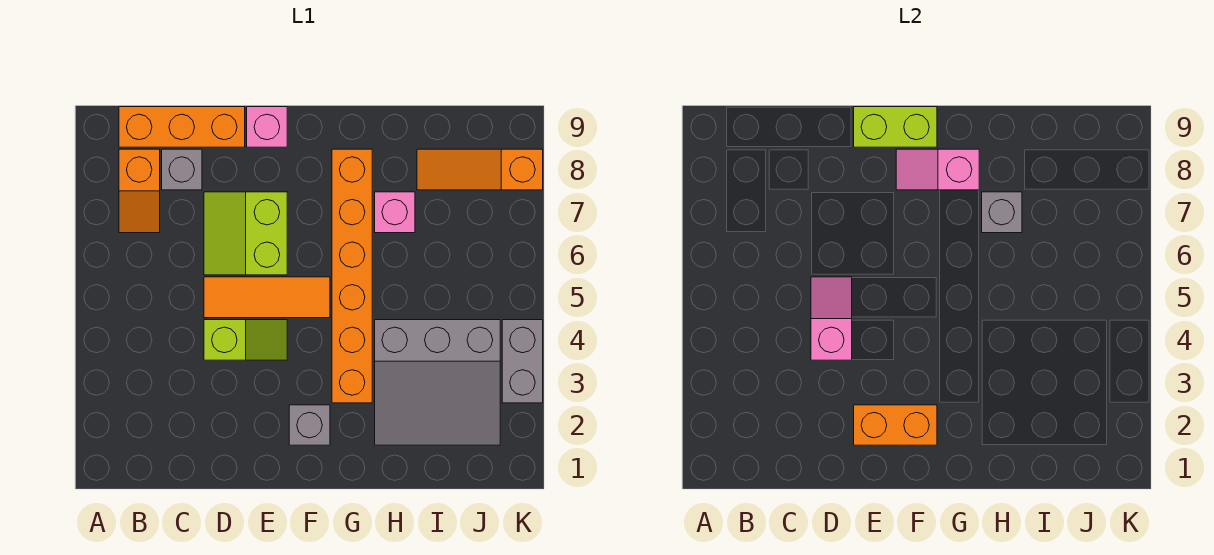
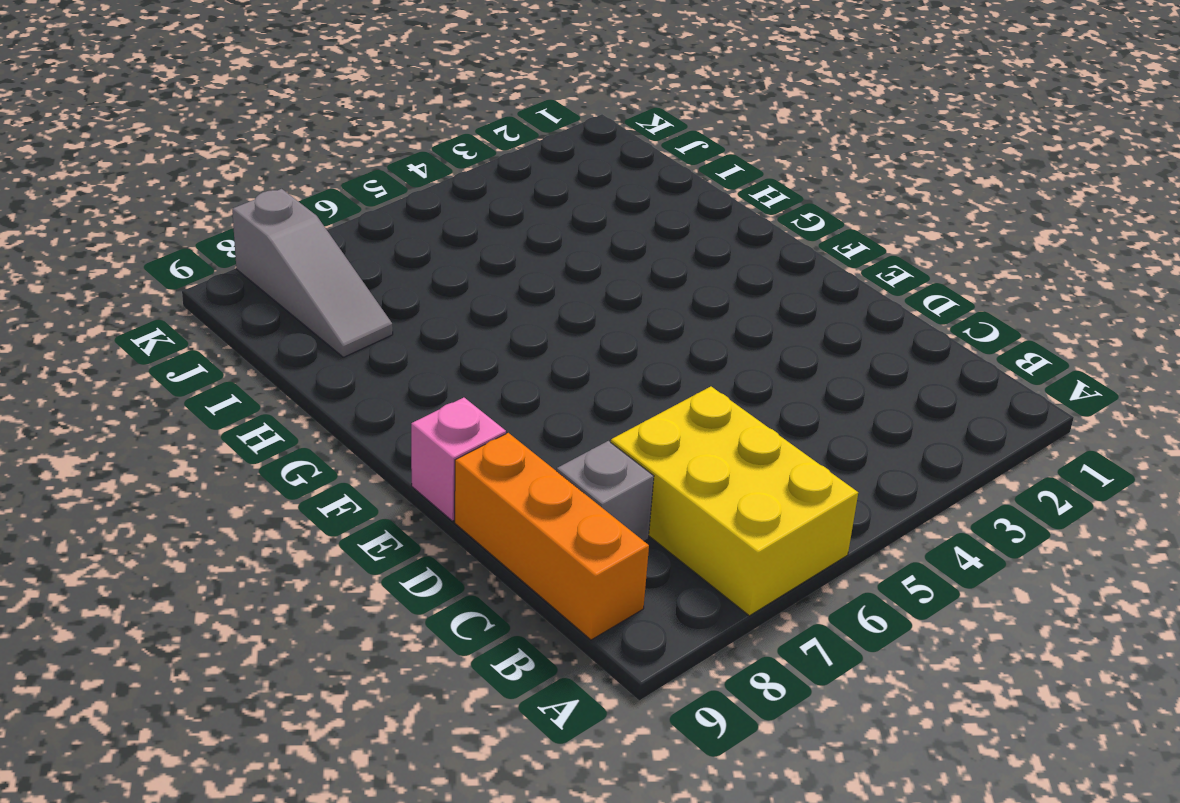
yellow brick A6:C7 level 1 -> orange slope B7:B8 level 1 top 8
grey slope I8:K8 level 1 top K -> orange slope I8:K8 level 1 top K
none -> lime slope D4:E4 level 1 top D
none -> orange tile D5:F5 level 1
none -> lime slope D6:E7 level 1 top E

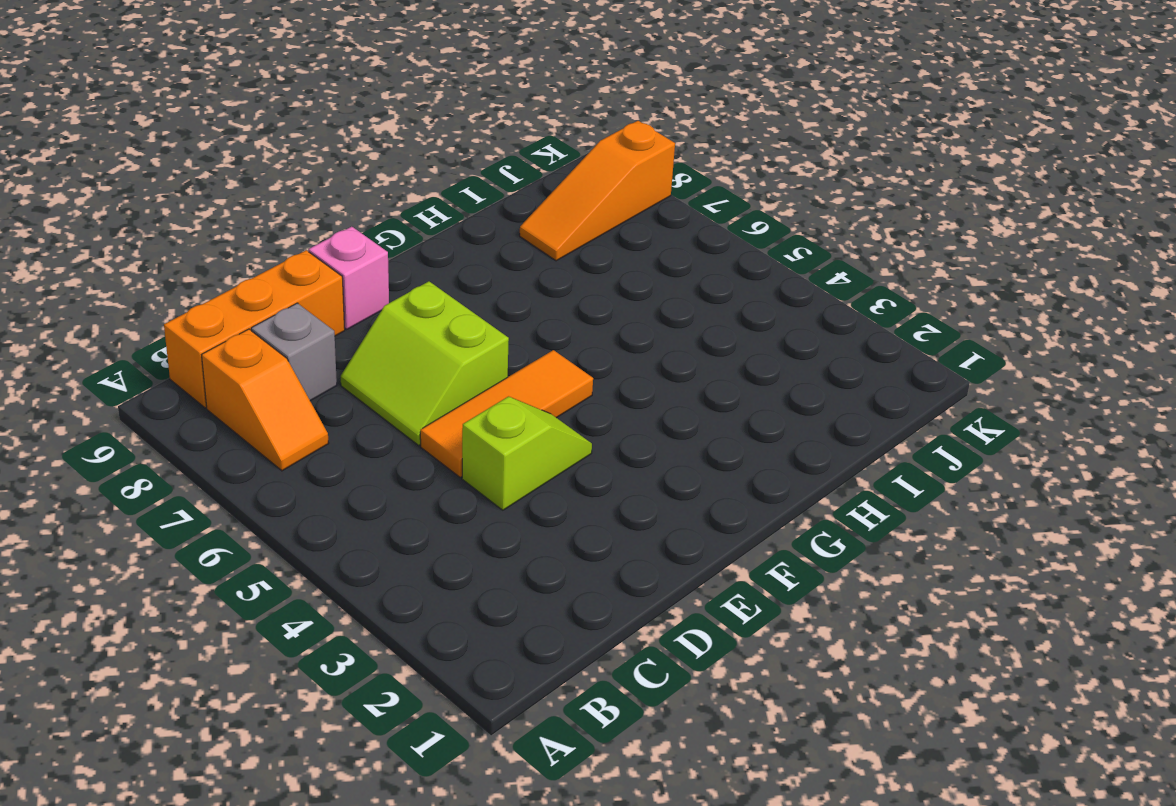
none -> grey brick F2 level 1
none -> orange brick G3:G8 level 1
none -> grey slope H2:J4 level 1 top 4

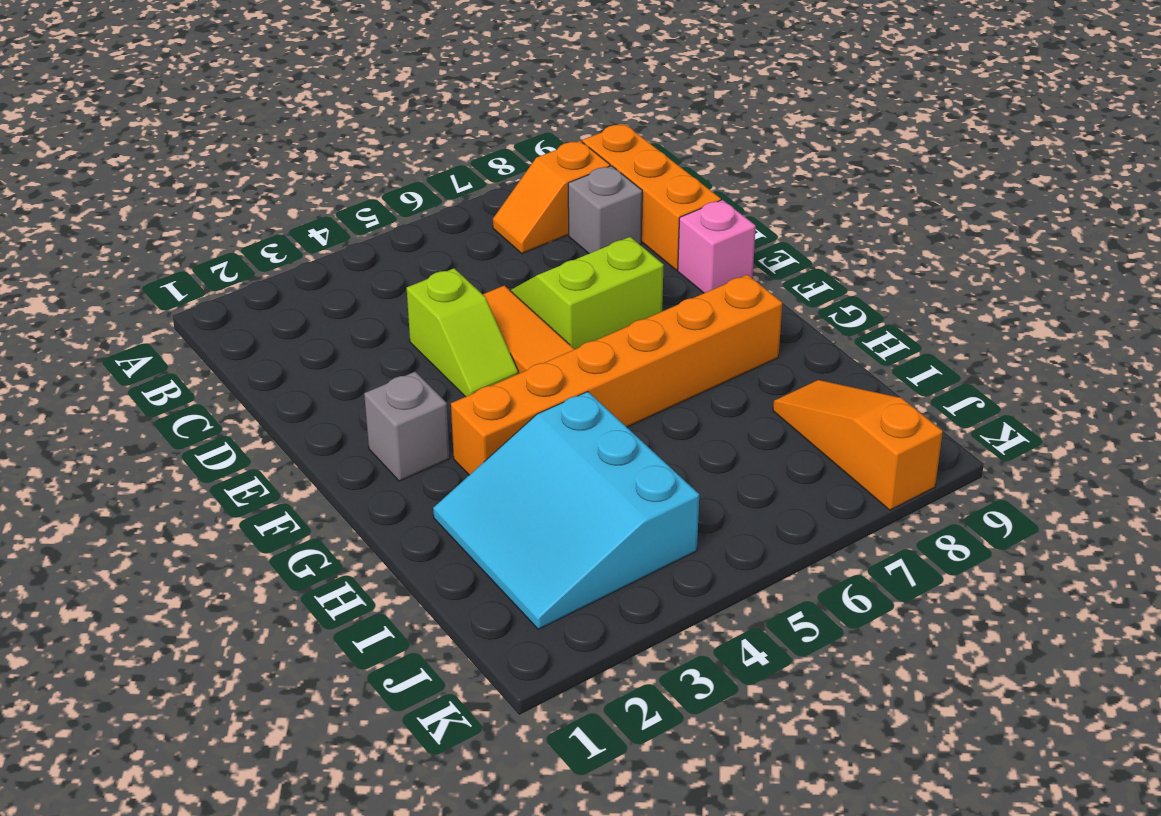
cyan slope H2:J4 level 1 top 4 -> grey slope H2:J4 level 1 top 4
none -> pink brick H7 level 1
none -> grey brick K3:K4 level 1
none -> pink slope D4:D5 level 2 top 4

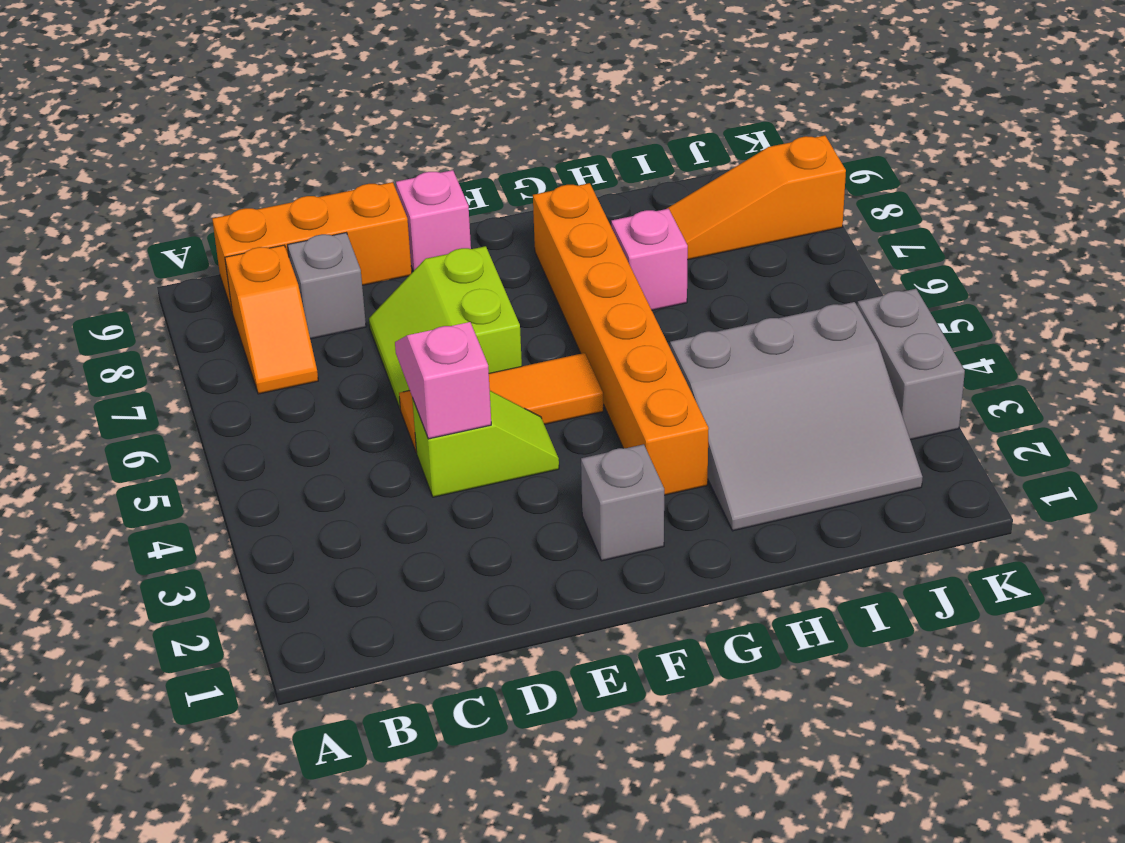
none -> orange brick E2:F2 level 2
none -> lime brick E9:F9 level 2
none -> pink slope F8:G8 level 2 top G

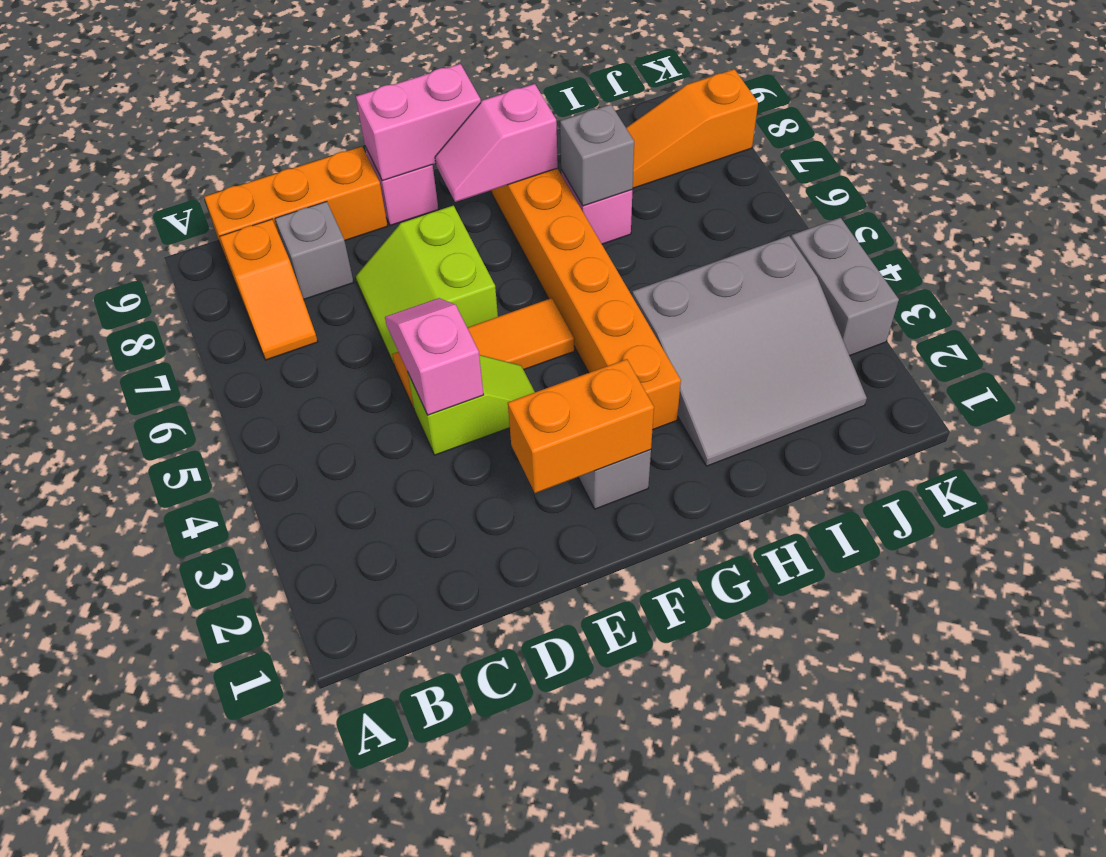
pink brick E9:F9 level 2 -> lime brick E9:F9 level 2

